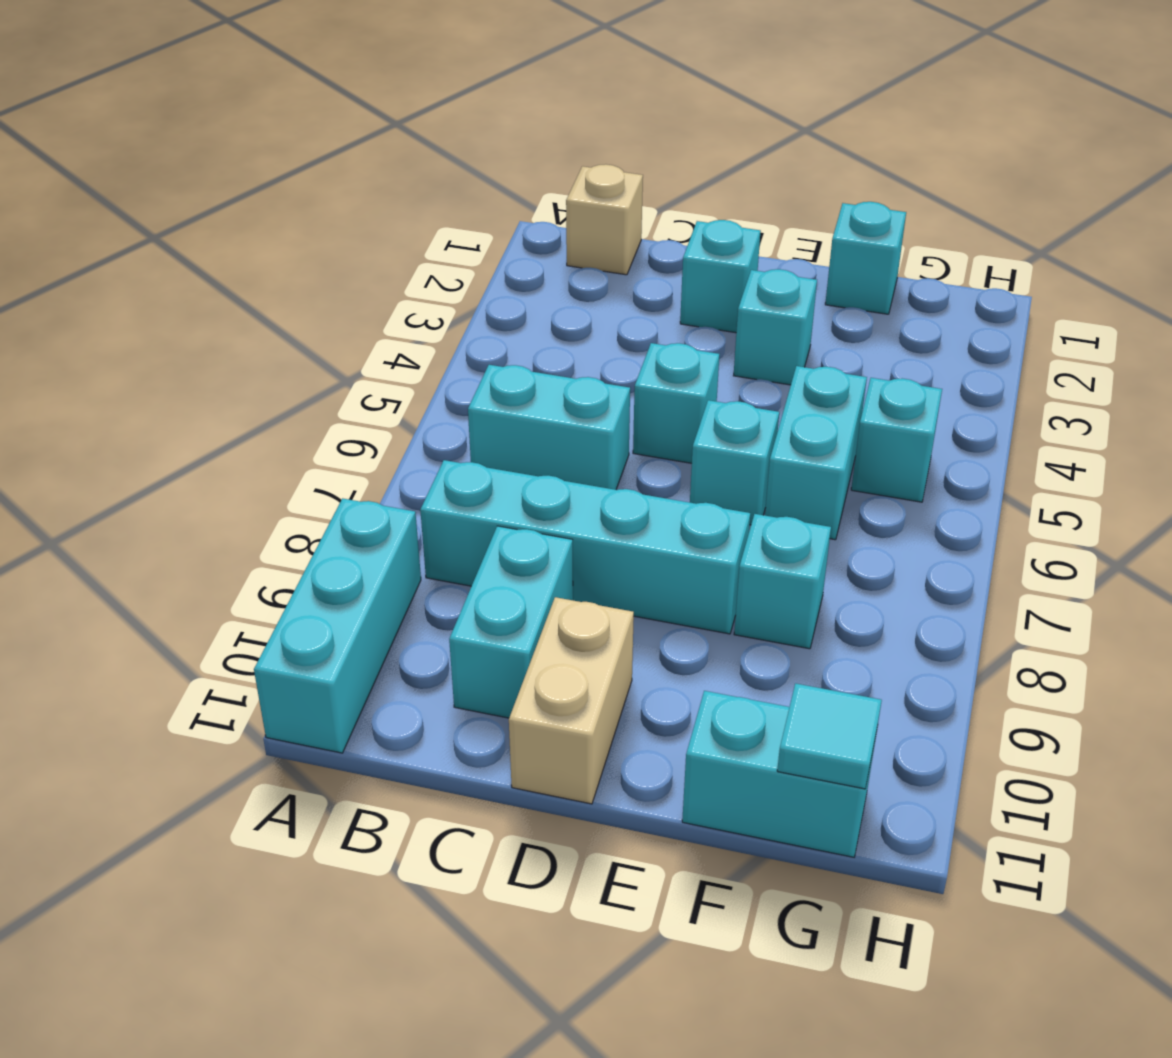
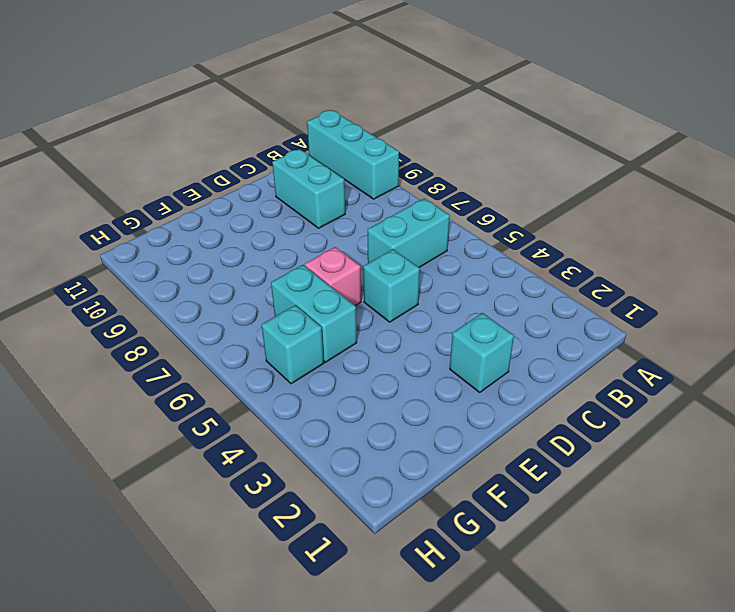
pink brick E6 level 1 -> cyan brick E6 level 1
none -> tan brick B1 level 1
none -> cyan brick B8:E8 level 1
none -> tan brick D10:D11 level 1

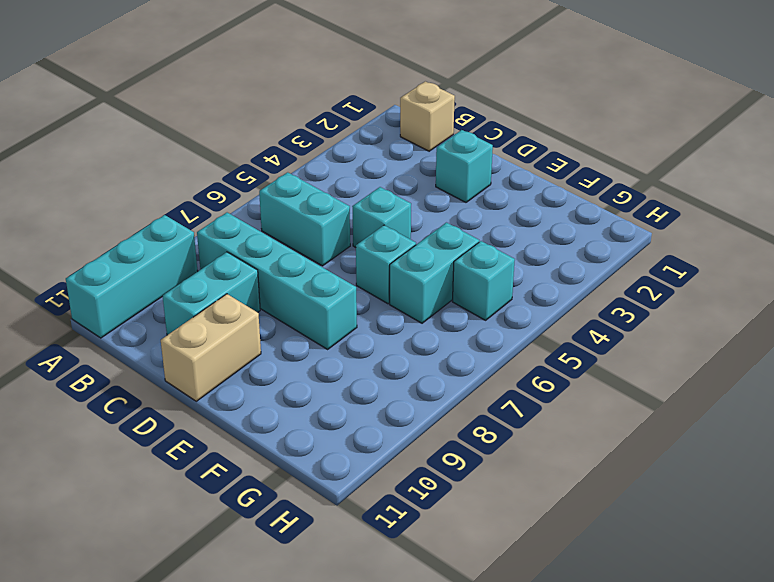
none -> cyan brick E3 level 1
none -> cyan brick F1 level 1
none -> cyan brick F8 level 1

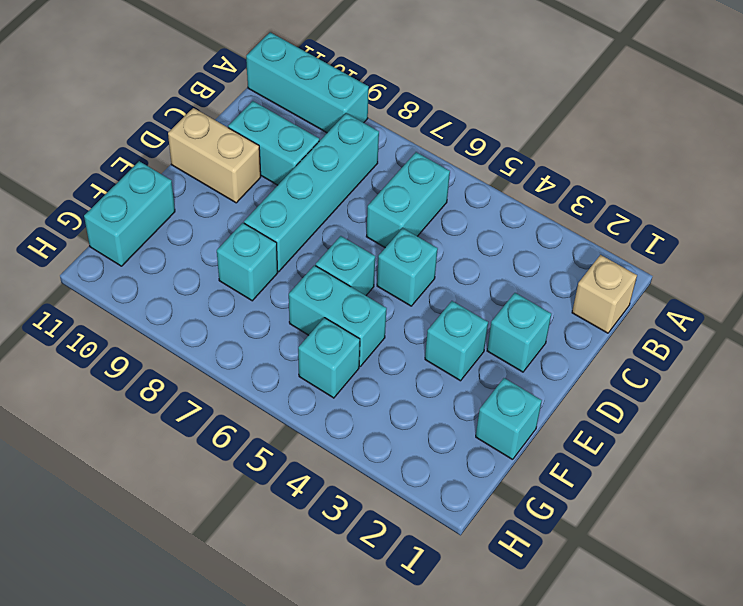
none -> cyan tile G11 level 2

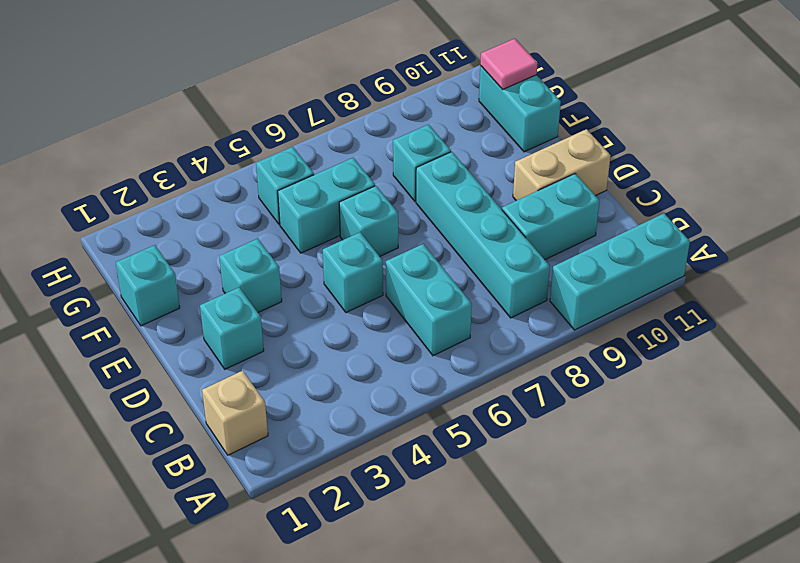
pink tile G11 level 2 -> cyan tile G11 level 2

